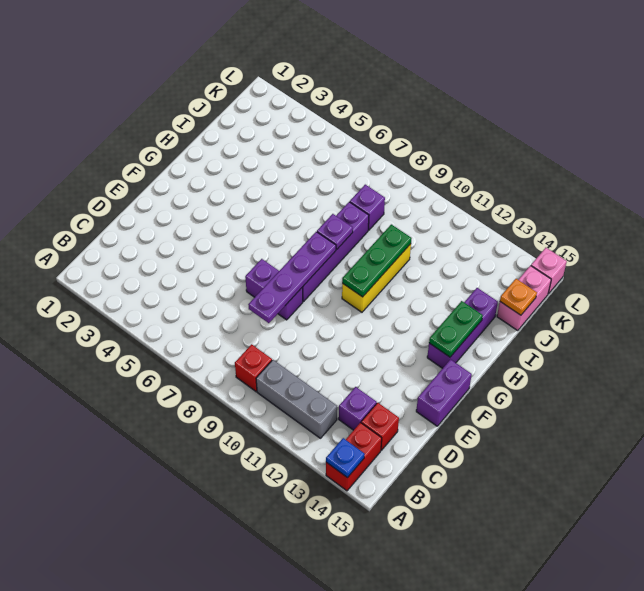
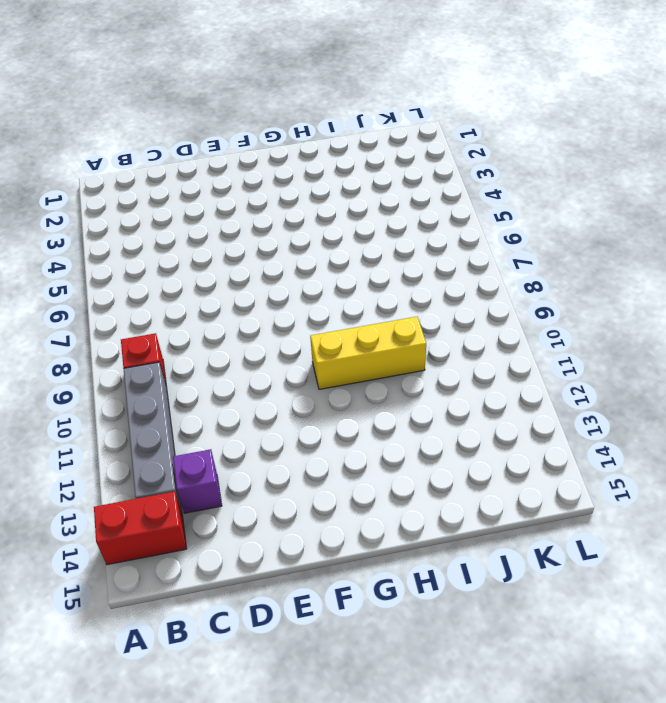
grey brick B10:B13 level 1 -> grey brick B10:B12 level 1
none -> red brick C14 level 1
none -> purple brick E7:E8 level 1
none -> purple brick E15:F15 level 1

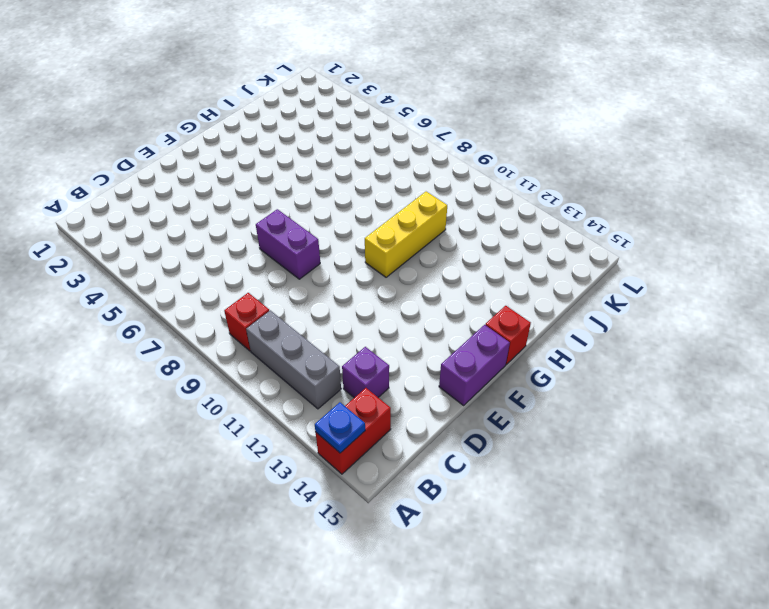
red brick G15 level 1 -> red brick C14 level 1
none -> purple brick F8:I8 level 1
none -> purple brick G14:I14 level 1
none -> purple brick J8 level 1

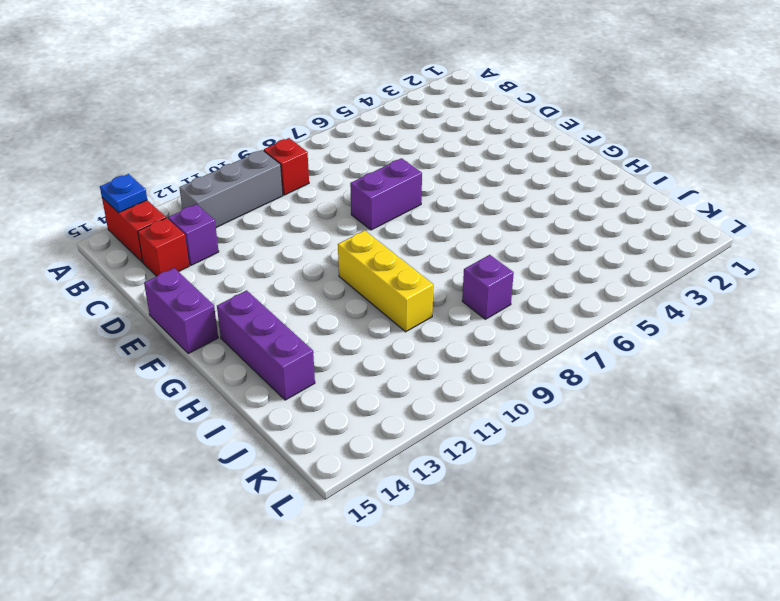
none -> purple brick F8:I8 level 1
none -> pink brick J15:K15 level 1
none -> pink brick L15 level 1

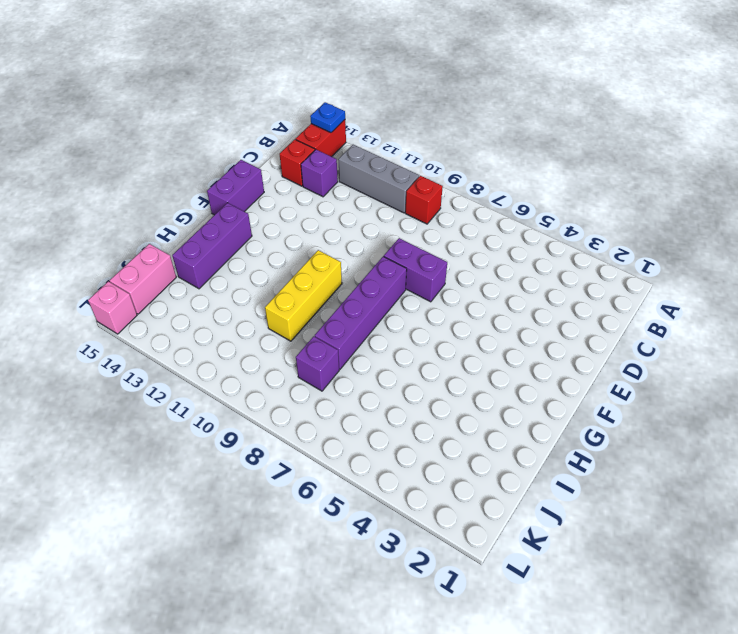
none -> purple plate D8:G8 level 2
none -> green plate G10:I10 level 2
none -> green plate G14:H14 level 2

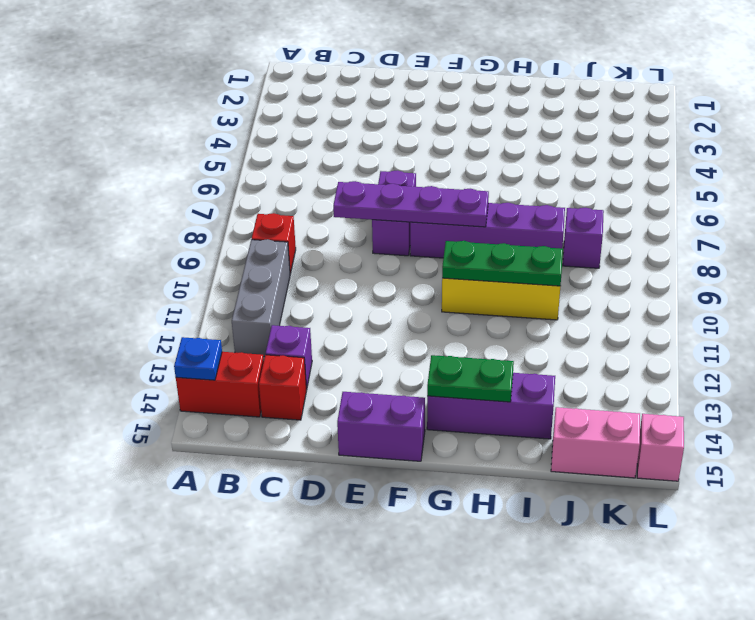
none -> purple plate H8 level 2
none -> orange plate J15 level 2

